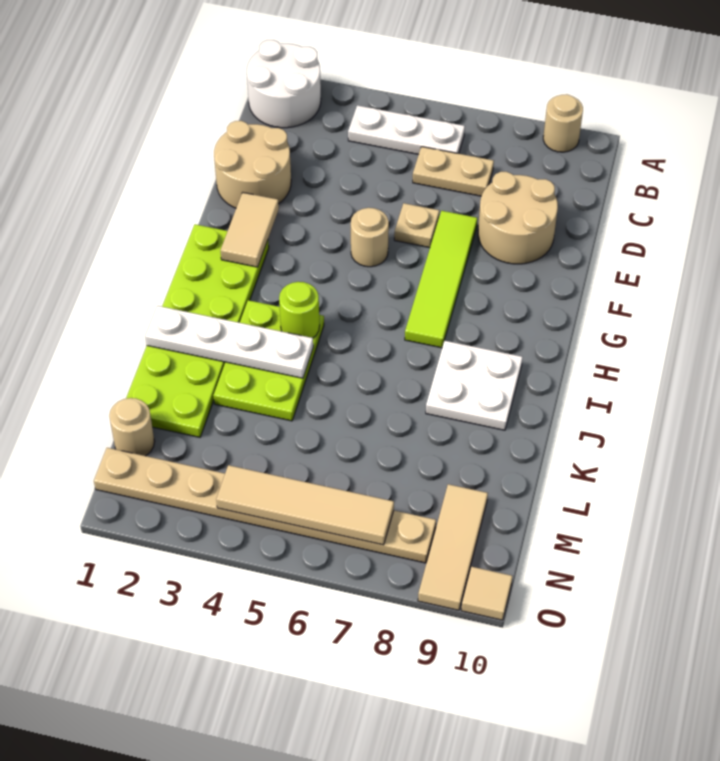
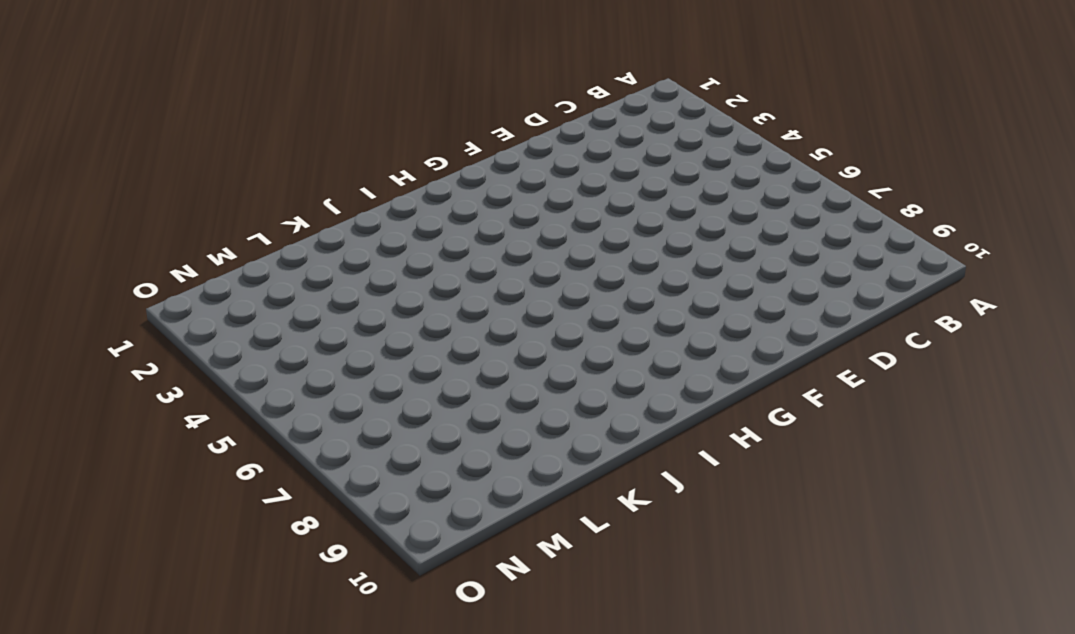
none -> white round brick A1:B2 level 1
none -> tan round brick A9 level 1
none -> white plate B4:B6 level 1

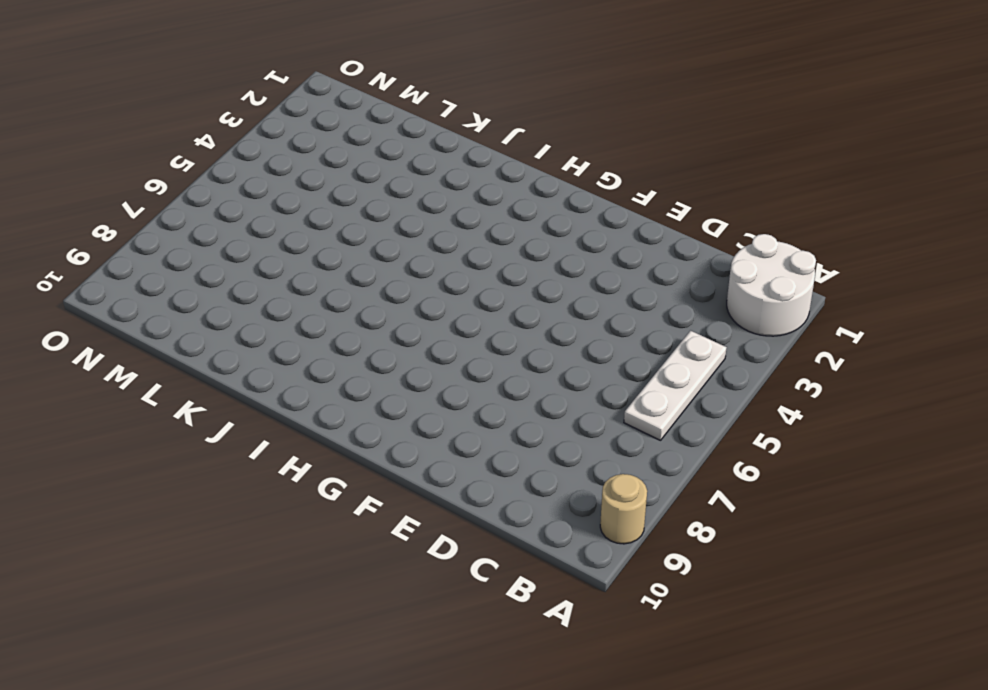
none -> tan plate C6:C7 level 1
none -> tan round brick D1:E2 level 1
none -> tan round brick D8:E9 level 1

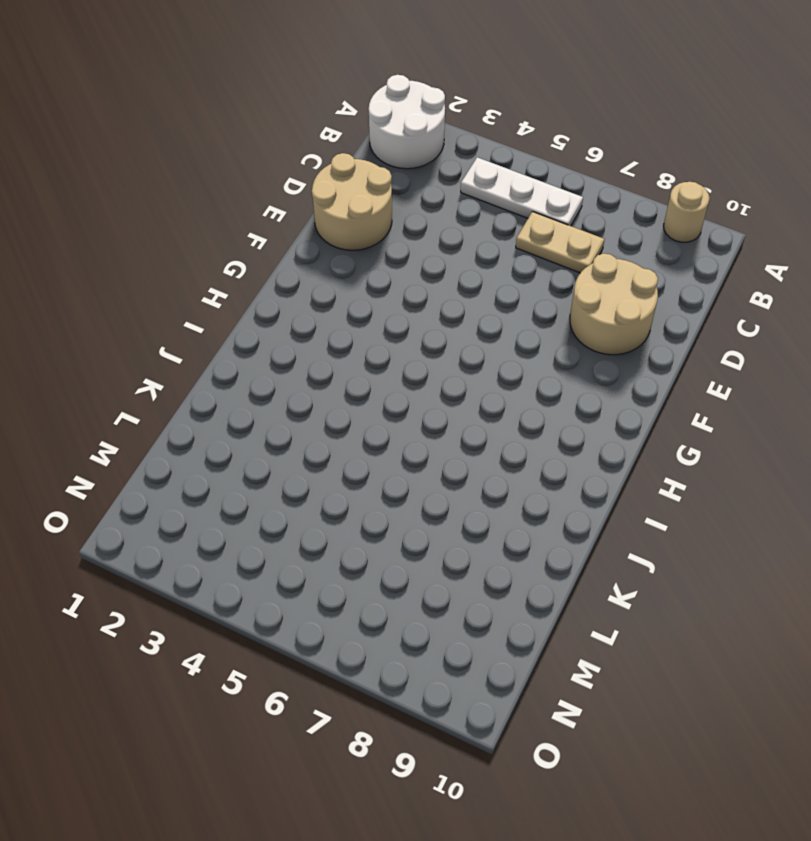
none -> tan plate E6 level 1
none -> lime tile E7:H7 level 1
none -> tan round brick F5 level 1

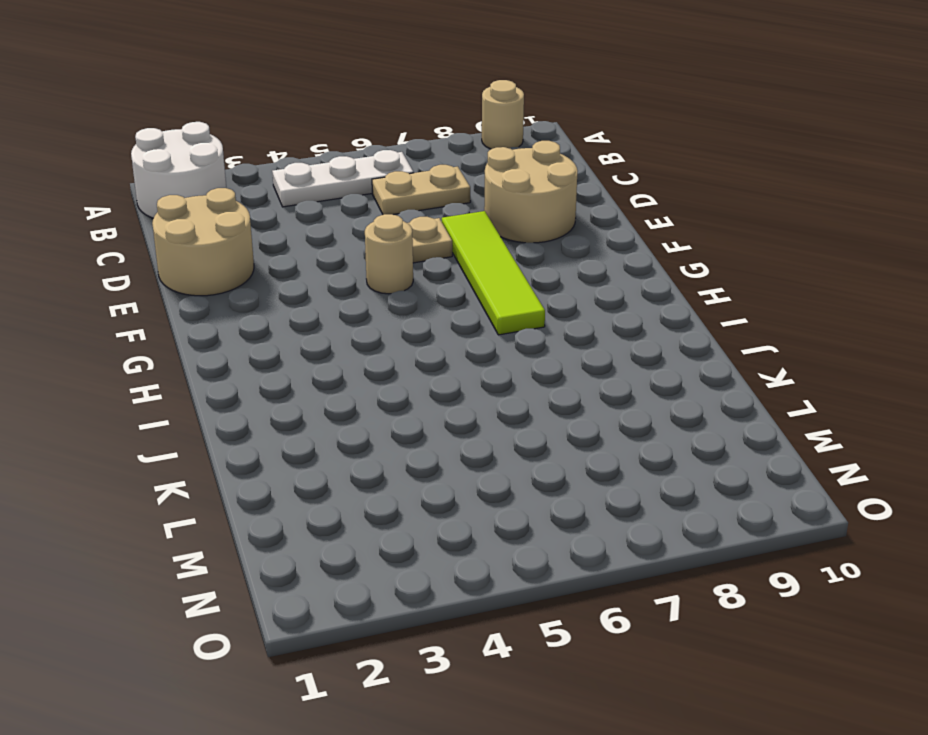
none -> lime plate G1:L2 level 1
none -> lime plate I3:K4 level 1
none -> white plate I8:J9 level 1

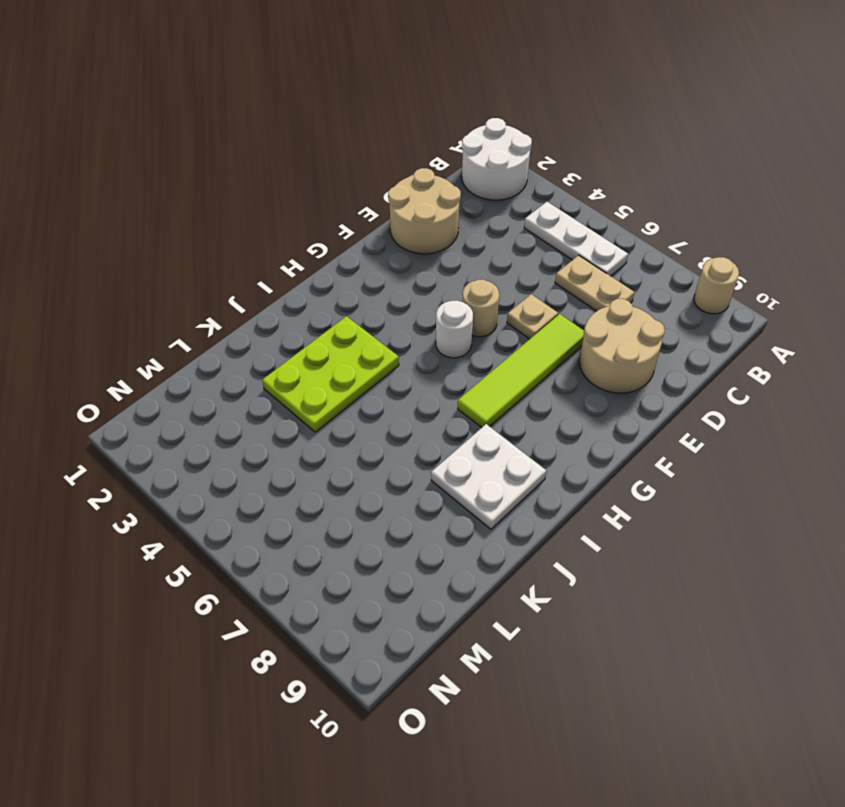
white round brick G5 level 1 -> none
none -> lime plate G1:L2 level 1
none -> tan round brick M1 level 1
none -> tan tile M9:O9 level 1

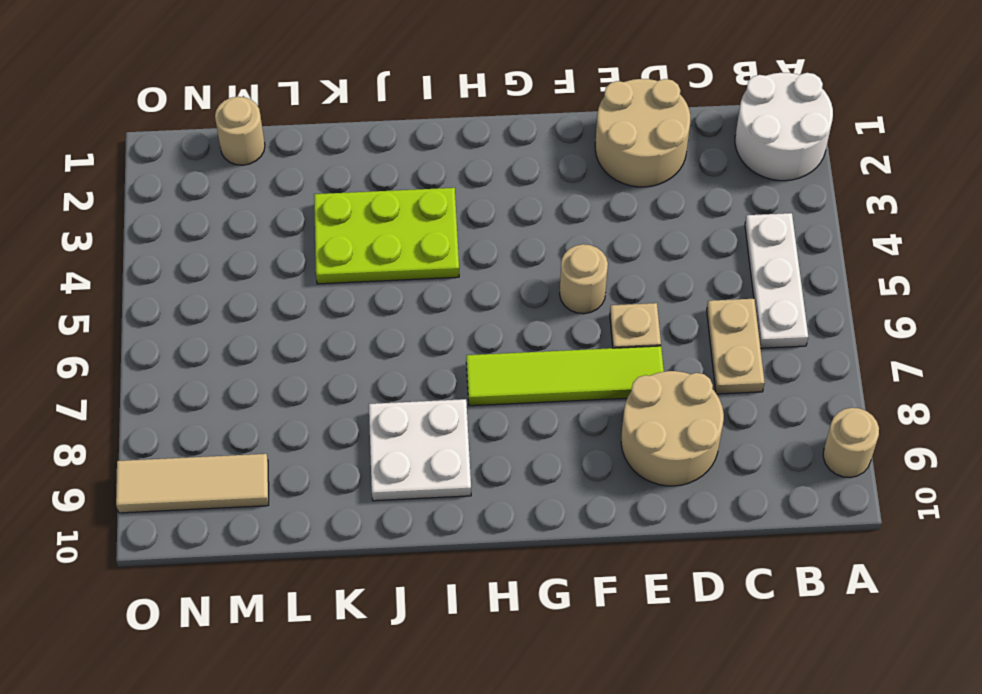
none -> lime plate G1:L2 level 1
none -> tan plate N1:N8 level 1
none -> tan tile O10 level 1

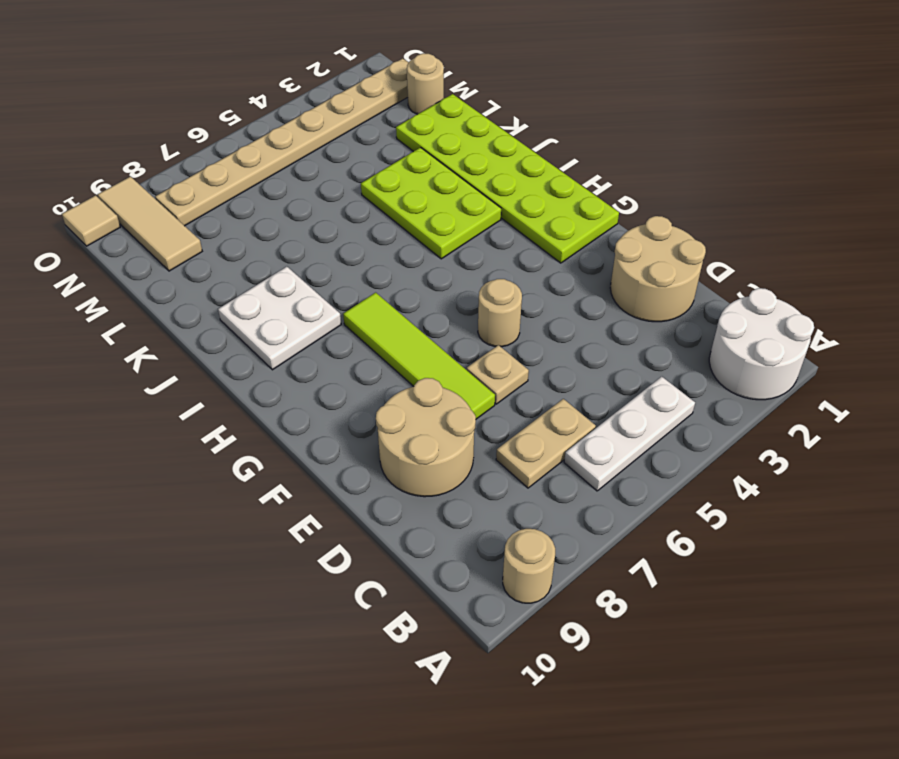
none -> tan tile F2:G2 level 2
none -> lime round brick I4 level 2
none -> white plate J1:J4 level 2

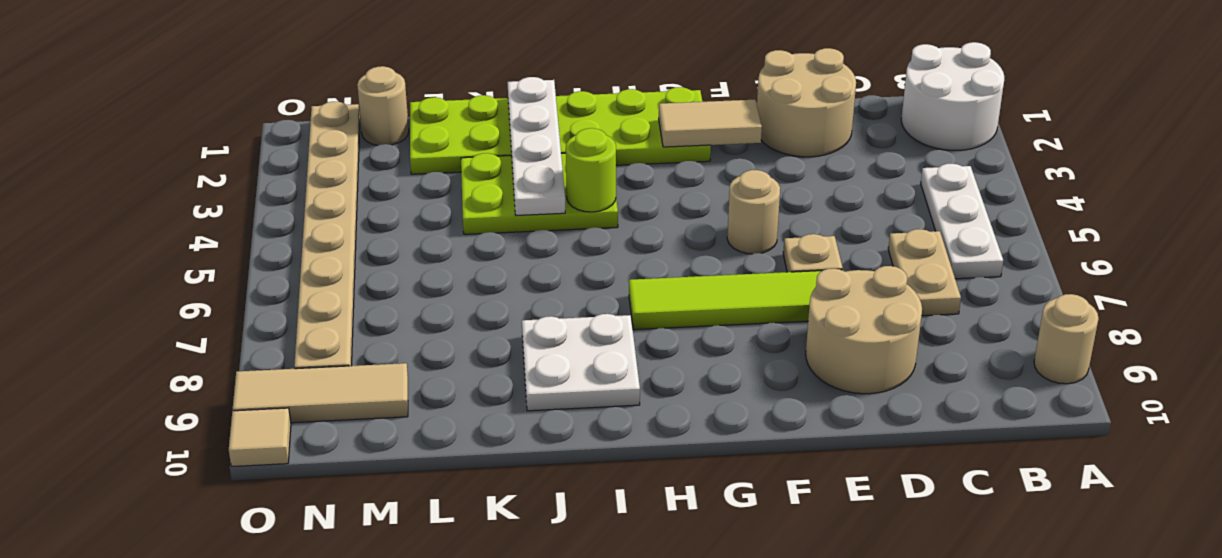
none -> tan tile N4:N7 level 2

